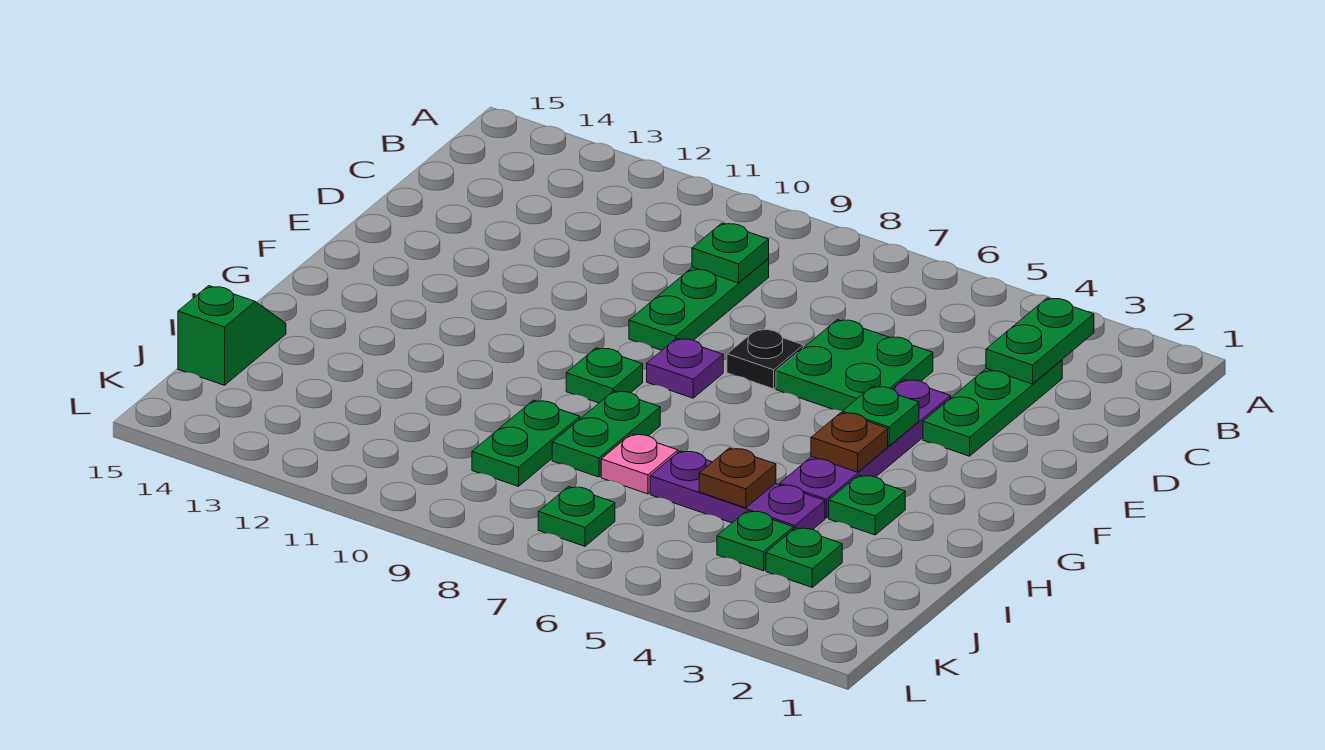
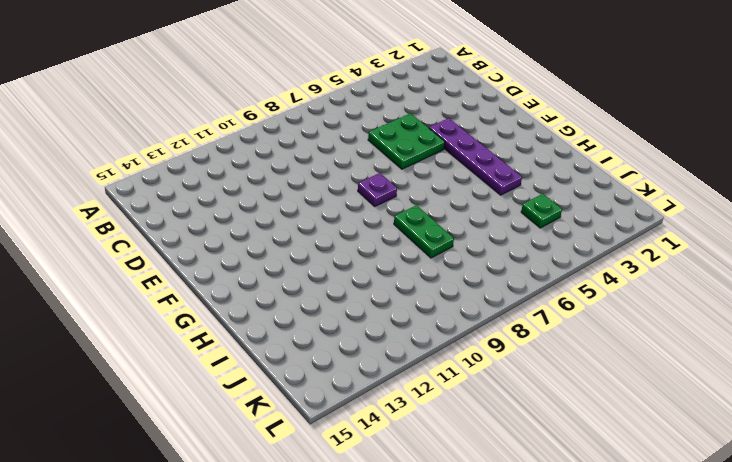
none -> green plate C3:E3 level 1
none -> green plate C9:E9 level 1
none -> black plate E7 level 1

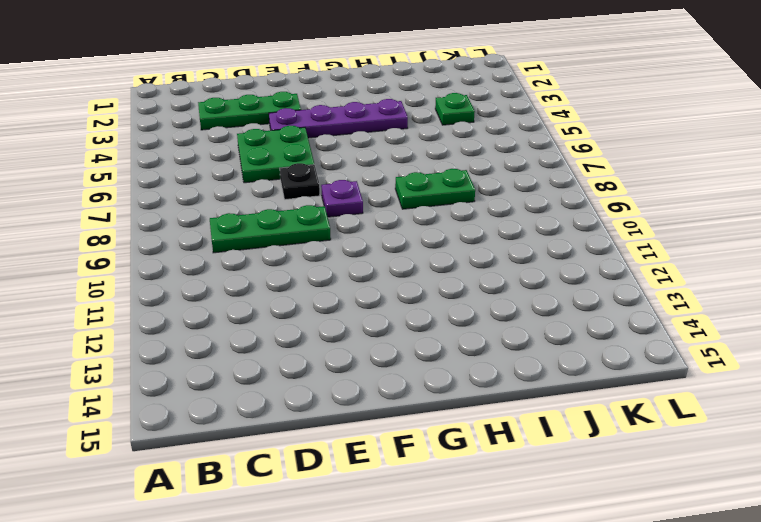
none -> green plate G9 level 1
none -> green plate H3 level 1
none -> purple plate I4:I6 level 1

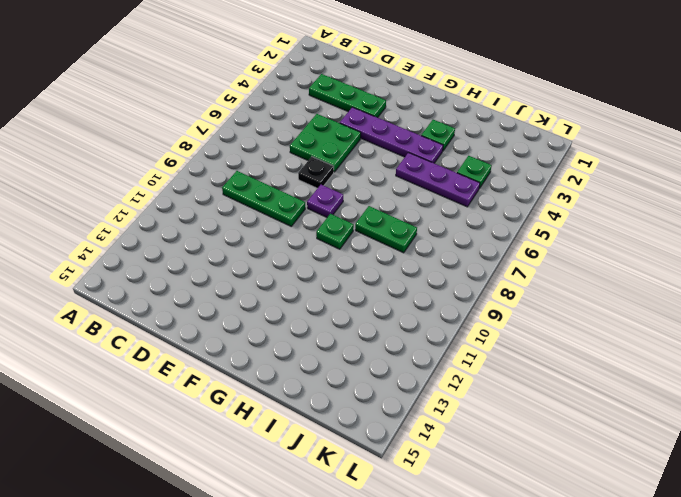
purple plate H5:J5 level 1 -> purple plate I4:I6 level 1
none -> pink plate I7 level 1
none -> green plate I9:J9 level 1
none -> green slope I15:J15 level 1 top J

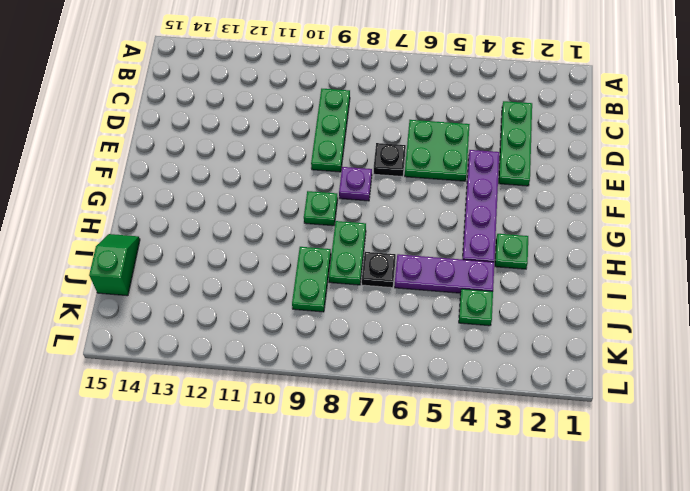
black plate I7 level 1 -> pink plate I7 level 1
none -> green plate J3 level 1
none -> green plate K7 level 1
none -> green plate B3:C3 level 2

